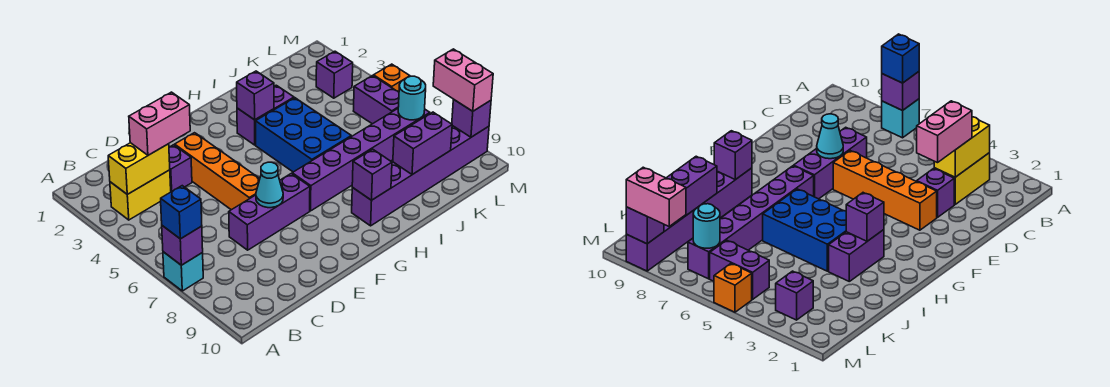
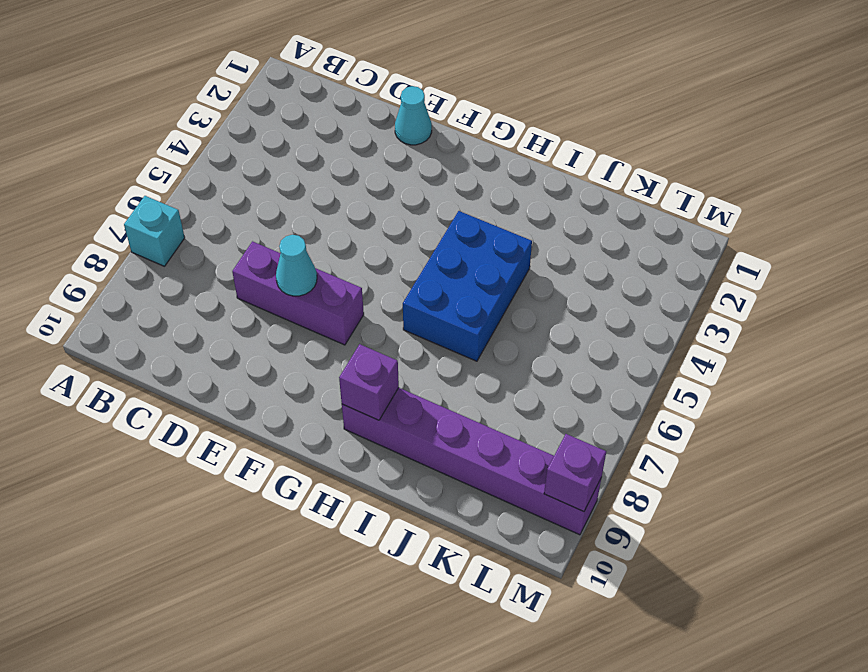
cyan cone E1 level 1 -> none
none -> yellow brick B3:C3 level 1
none -> purple brick D3 level 1
none -> orange brick E3:E6 level 1

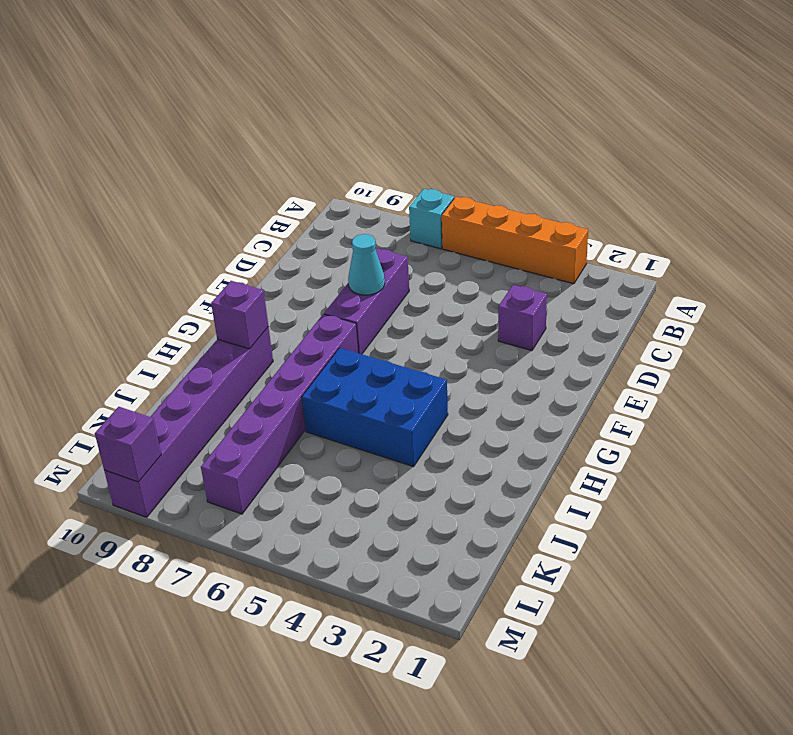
orange brick A3:A6 level 1 -> orange brick E3:E6 level 1
none -> yellow brick B3:C3 level 1
none -> purple brick H3:I3 level 1
none -> purple brick L3 level 1

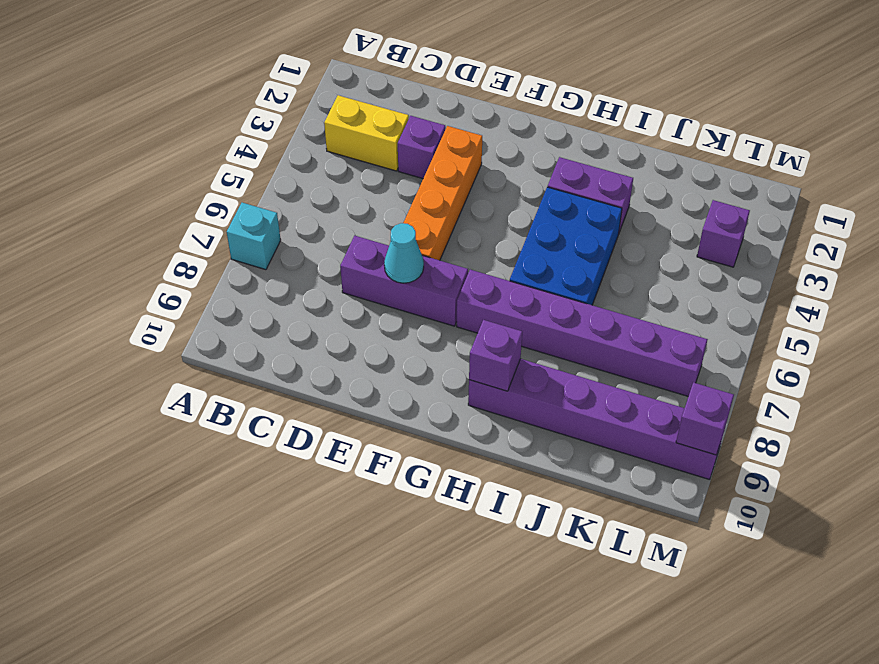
none -> purple brick L5:L6 level 1
none -> orange brick M5 level 1
none -> purple brick A7 level 2

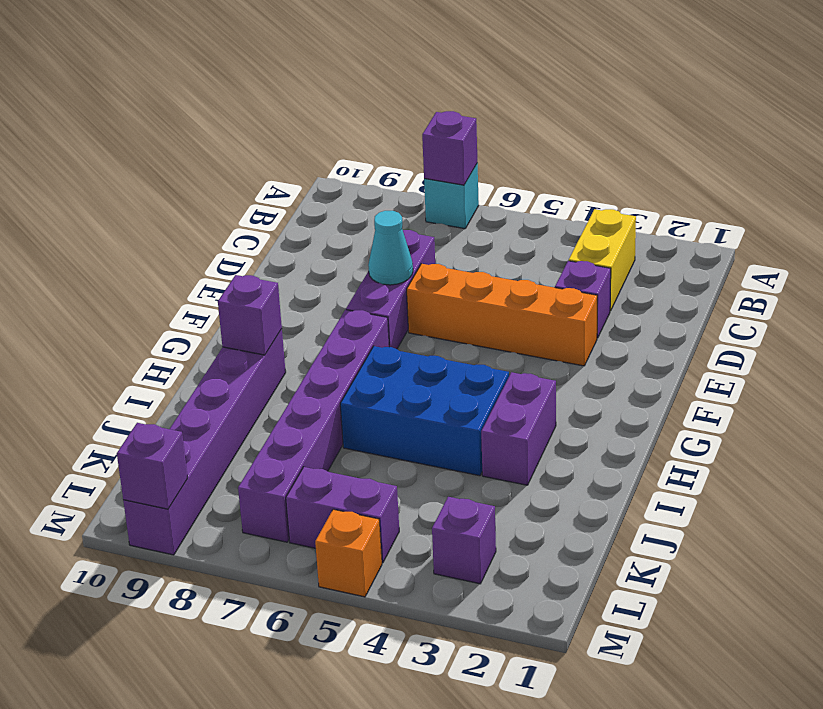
none -> yellow brick B3:C3 level 2
none -> purple brick H3 level 2
none -> purple brick J9:K9 level 2

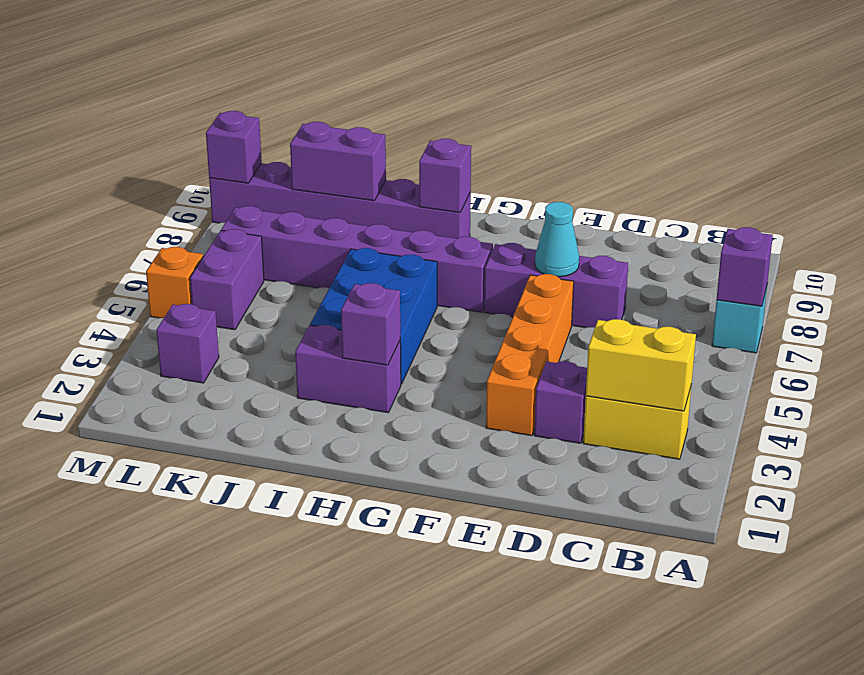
none -> cyan round brick L7 level 2
none -> blue brick A7 level 3
none -> pink brick C3:D3 level 3

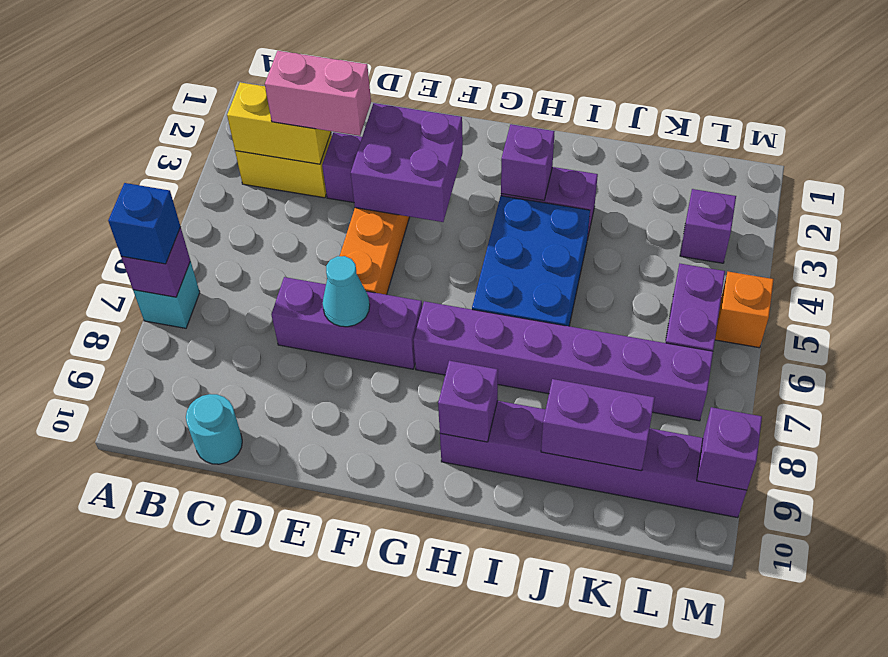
cyan round brick C10 level 1 -> cyan round brick L7 level 2
purple brick E3:F4 level 2 -> none
none -> pink brick M8:M9 level 3

